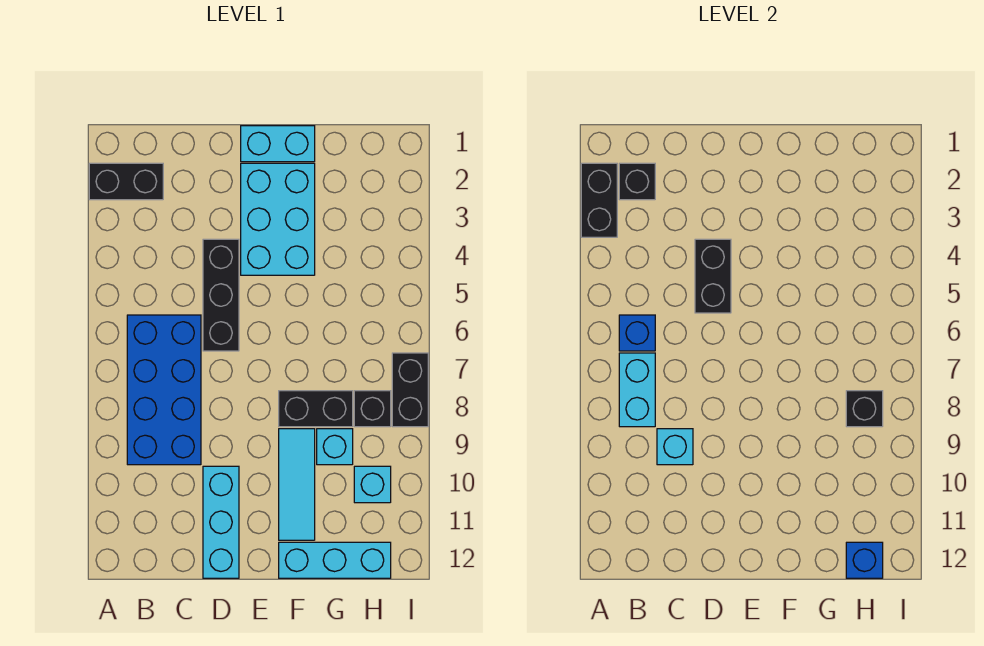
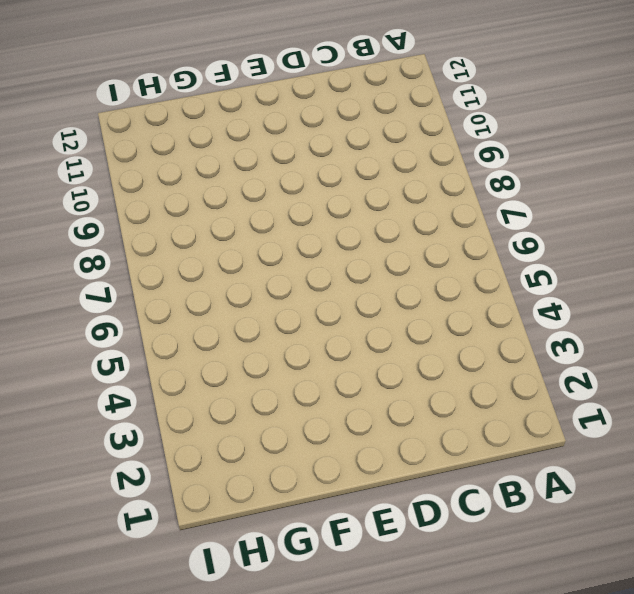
none -> black brick A2:B2 level 1
none -> blue brick B6:C9 level 1
none -> black brick D4:D6 level 1

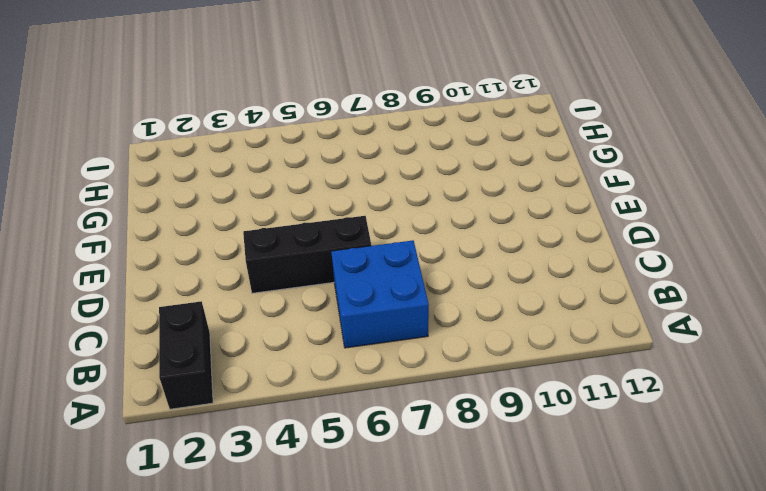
blue brick B6:C7 level 1 -> blue brick B6:C9 level 1
none -> cyan brick D10:D12 level 1
none -> cyan brick E1:F1 level 1
none -> cyan brick E2:F4 level 1

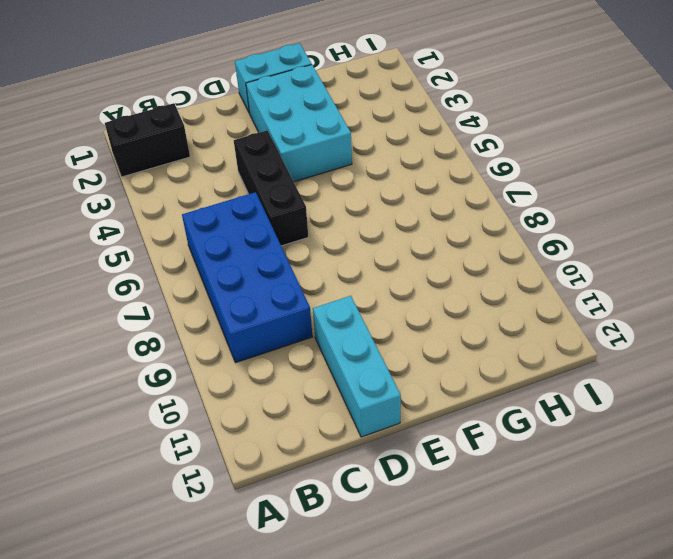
none -> black brick F8:G8 level 1
none -> cyan tile F9:F11 level 1
none -> cyan brick F12:H12 level 1

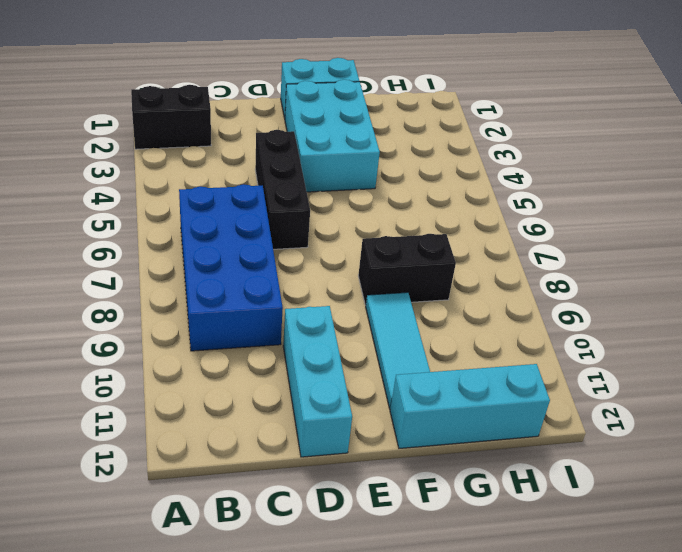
none -> cyan brick G9 level 1
none -> black brick H8 level 1
none -> cyan brick H10 level 1

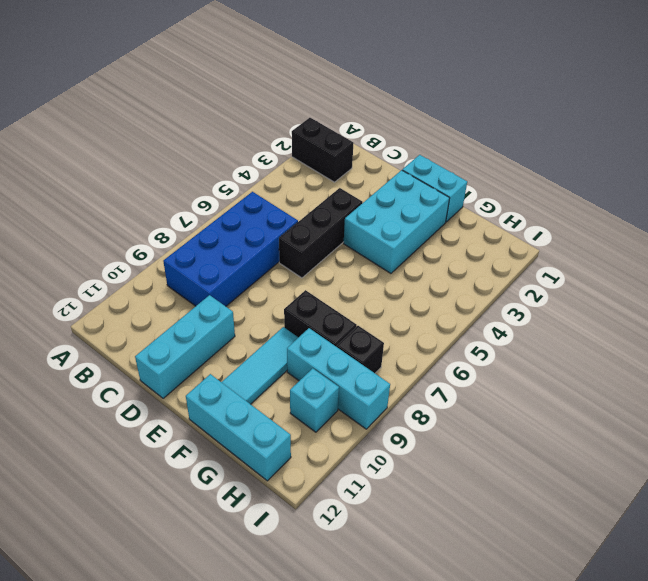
cyan brick G9:I9 level 1 -> cyan brick G9 level 1
none -> black brick I7:I8 level 1
none -> black brick A2:A3 level 2
none -> black brick B2 level 2

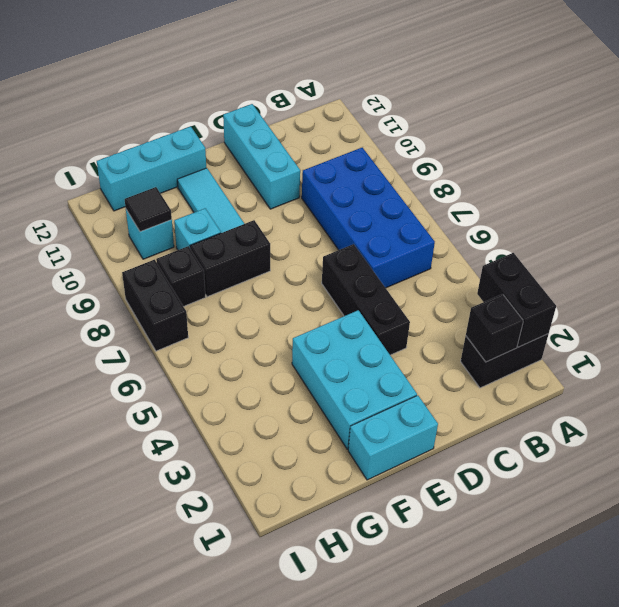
black tile H10 level 2 -> none
none -> blue brick B6 level 2
none -> cyan brick B7:B8 level 2
none -> cyan brick C9 level 2

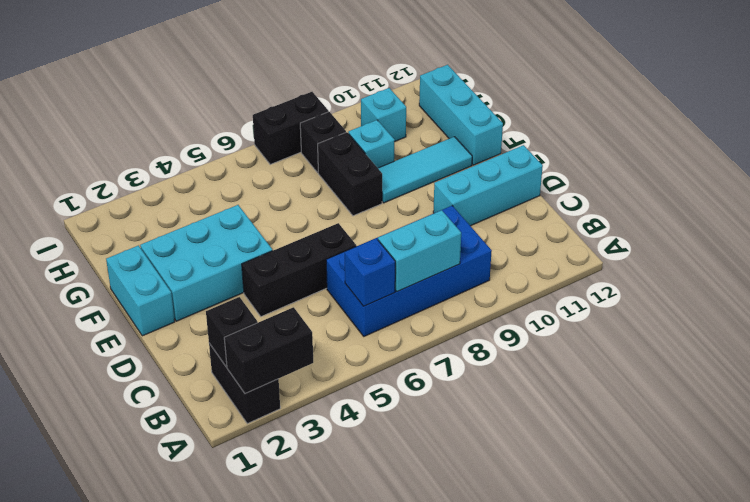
none -> cyan brick C9 level 2
none -> black brick D4:D5 level 2
none -> black brick H8 level 2

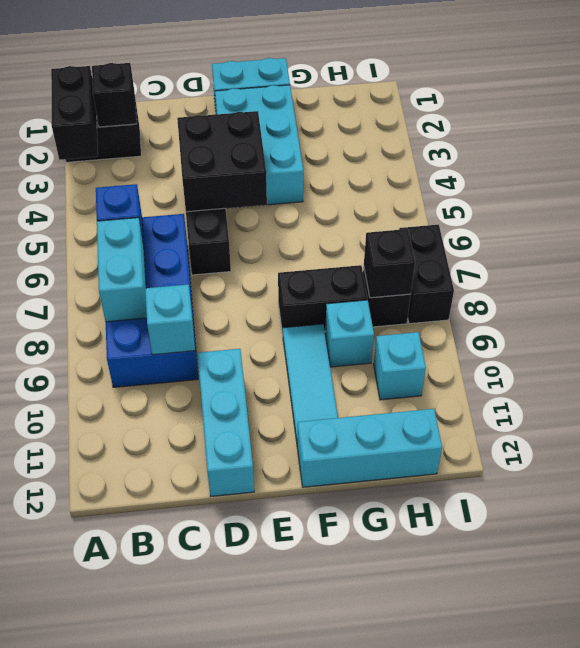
black brick D4:E5 level 2 -> black brick D4:D5 level 2
none -> blue brick H12 level 2

